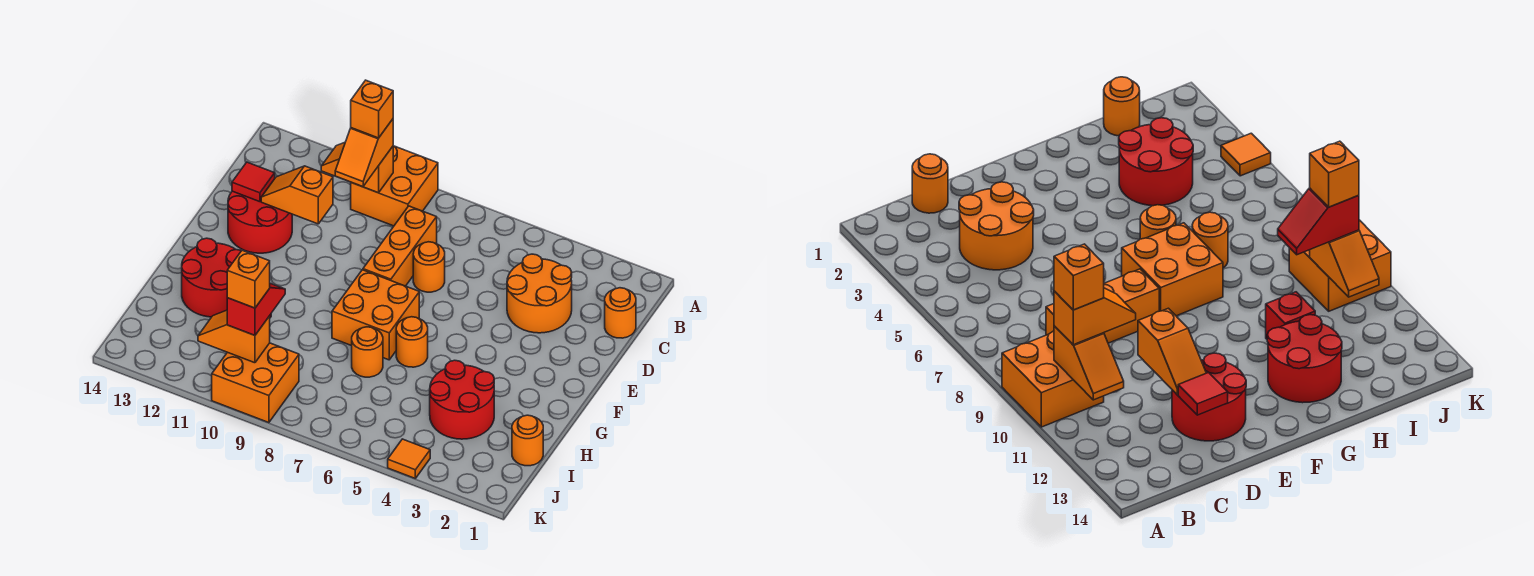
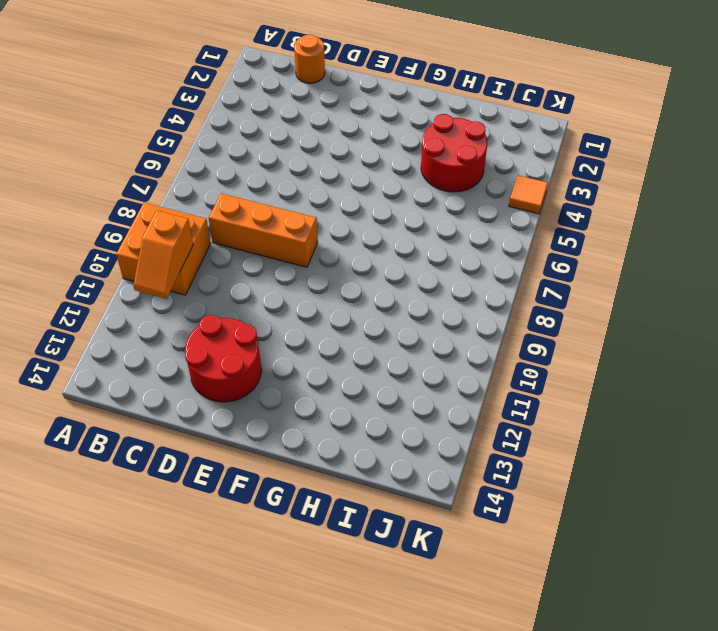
none -> orange round brick C3:D4 level 1
none -> orange round brick D7 level 1
none -> orange brick F7:G8 level 1

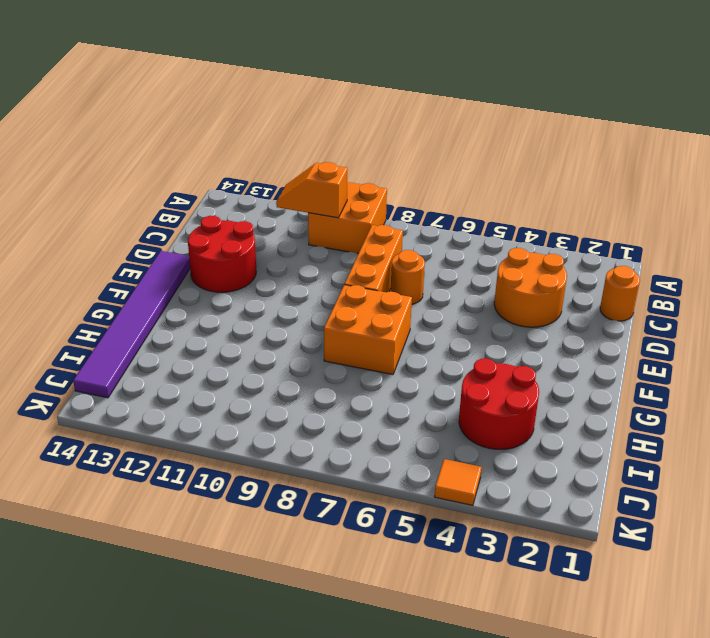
purple tile E14:J14 level 1 -> none
none -> orange round brick G6 level 1
none -> red round brick G12:H13 level 1
none -> orange round brick H7 level 1

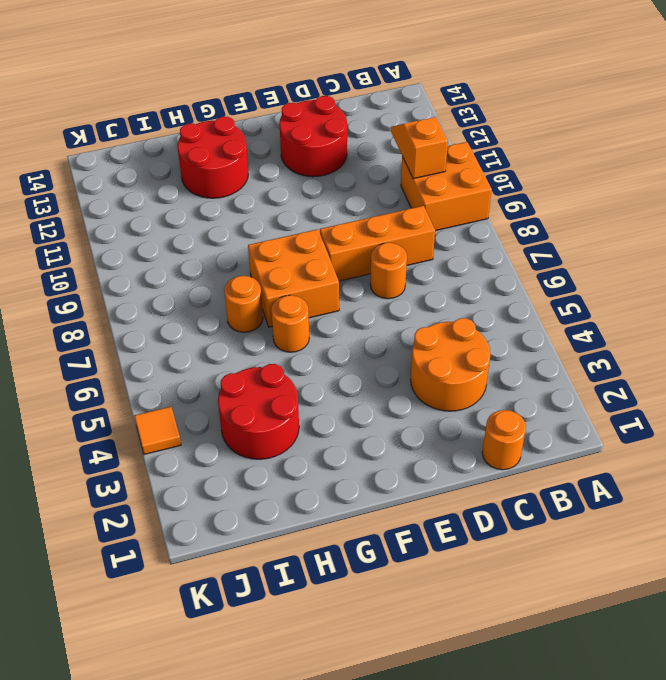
none -> red brick H11 level 1
none -> orange round brick I1 level 1
none -> orange brick J9:K10 level 1

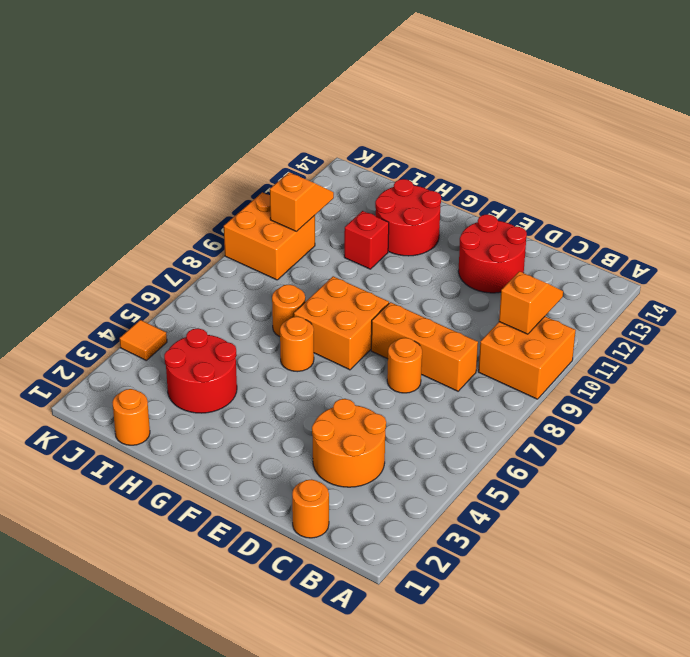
none -> orange slope D11:D12 level 2 top 11
none -> red tile D13 level 2
none -> orange slope B10:C10 level 3 top B

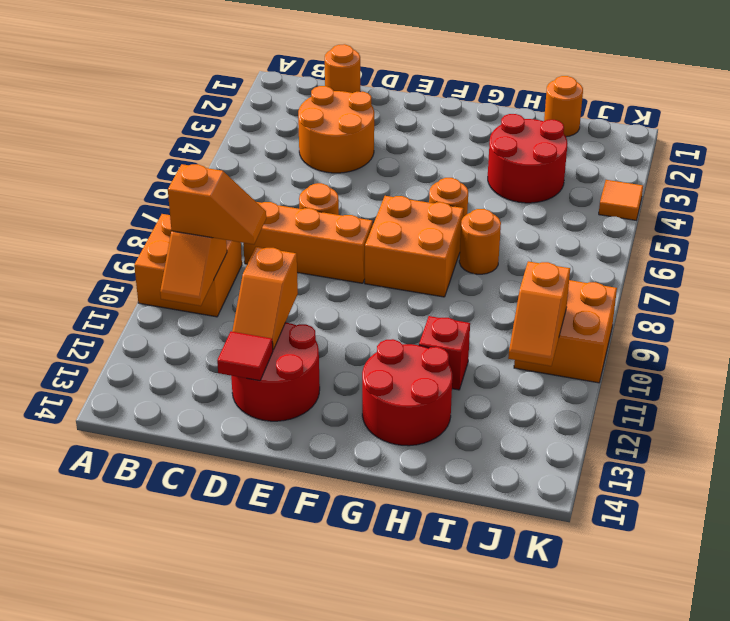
none -> red slope I10:J10 level 3 top J
none -> orange brick B10 level 4
none -> orange brick J10 level 4

